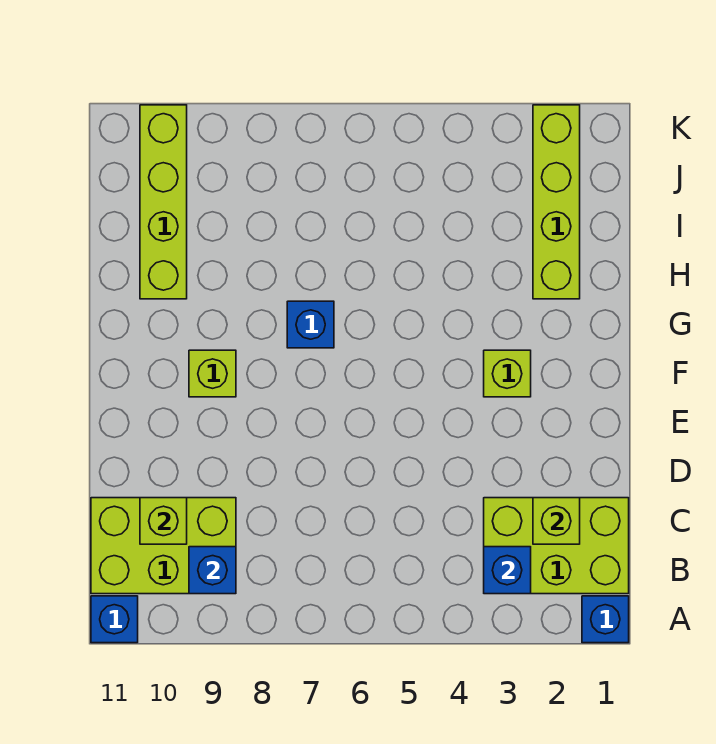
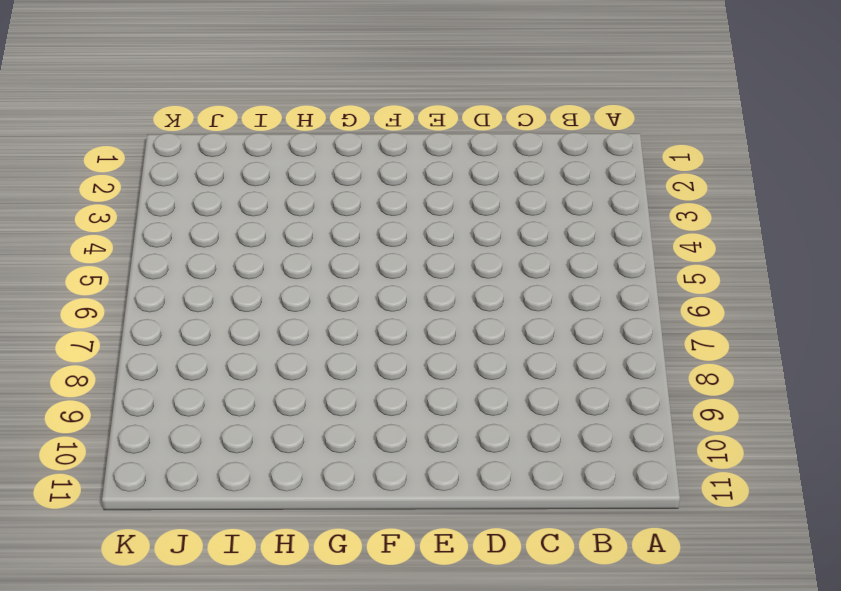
none -> blue brick A1 level 1
none -> blue brick A11 level 1
none -> lime brick B1:C3 level 1

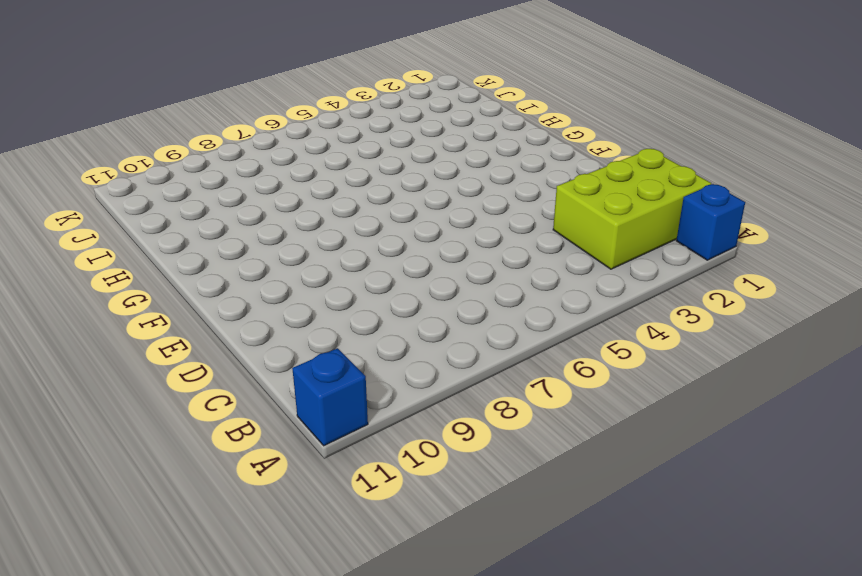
none -> lime brick B9:C11 level 1
none -> lime brick F3 level 1
none -> lime brick F9 level 1

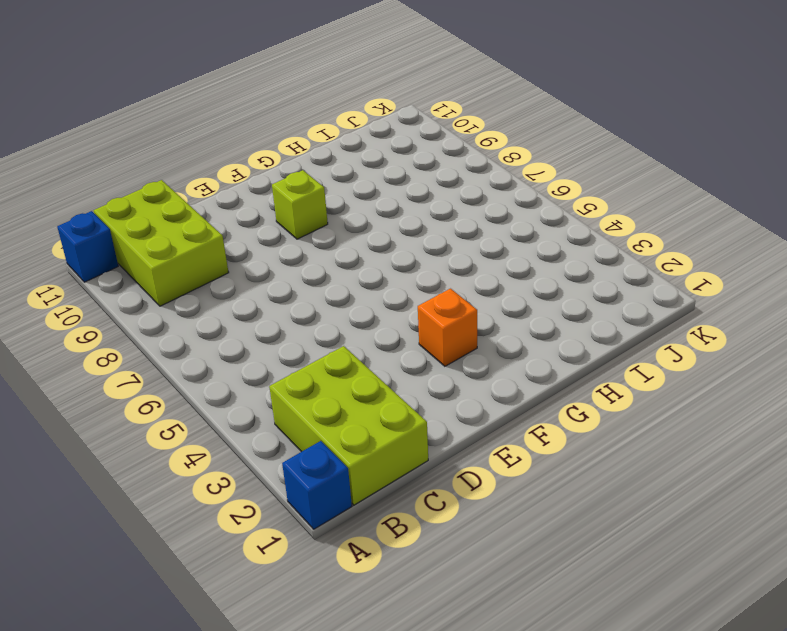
orange brick F3 level 1 -> lime brick F3 level 1
none -> blue brick G7 level 1
none -> lime brick H2:K2 level 1
none -> lime brick H10:K10 level 1

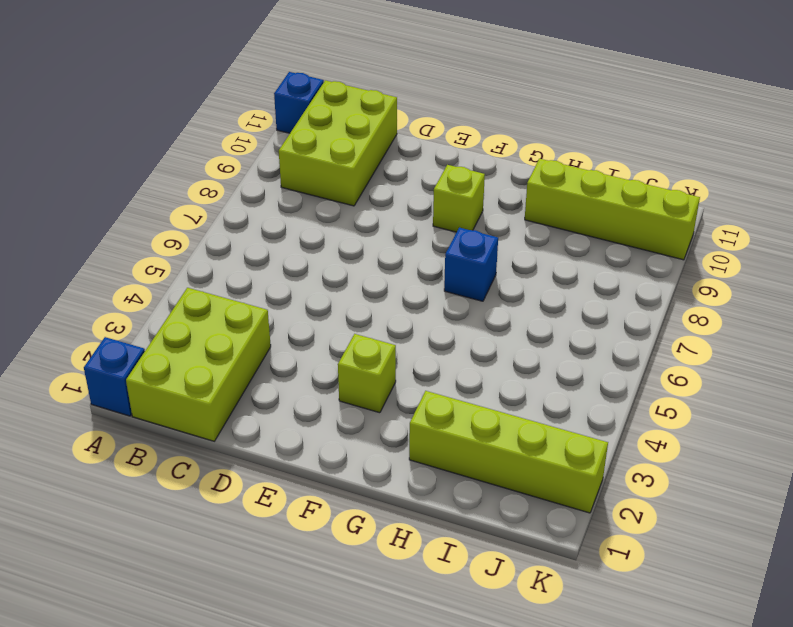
none -> blue brick B3 level 2
none -> blue brick B9 level 2
none -> lime brick C2 level 2

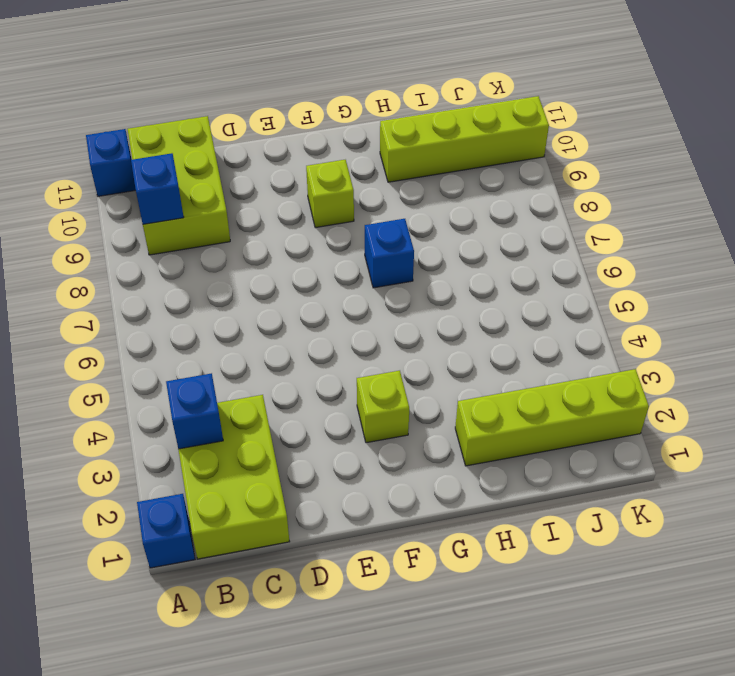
none -> lime brick C2 level 2
none -> lime brick C10 level 2

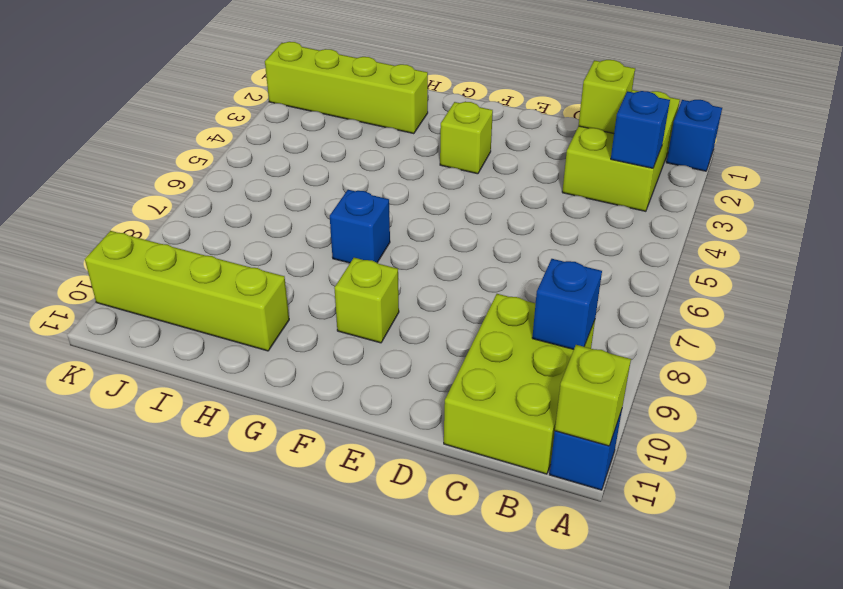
lime brick A11 level 2 -> lime brick C10 level 2

